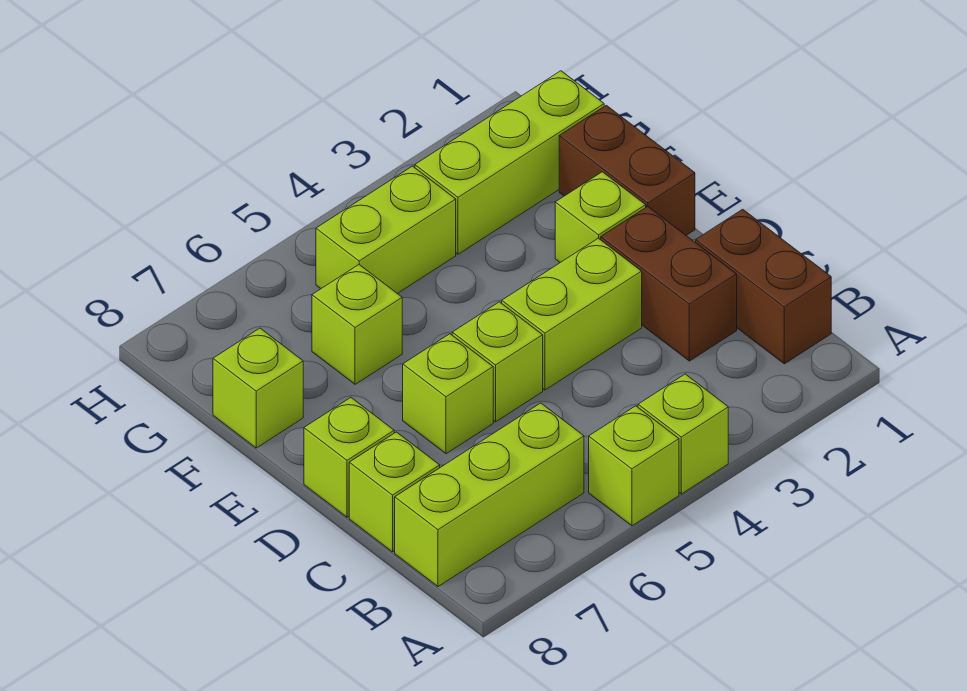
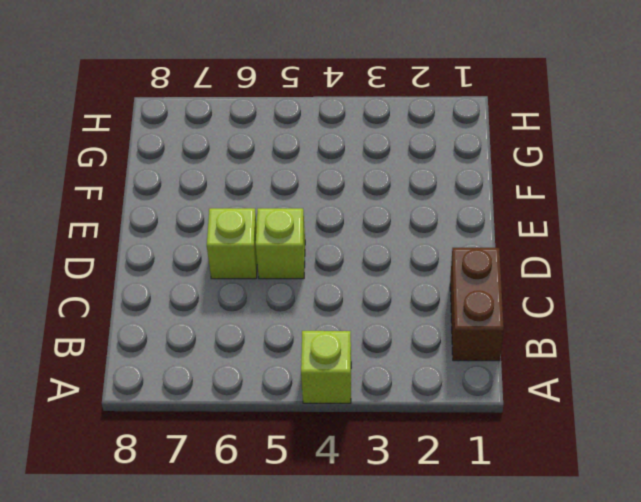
none -> lime brick A5 level 1
none -> lime brick B6:B8 level 1
none -> brown brick C2:D2 level 1

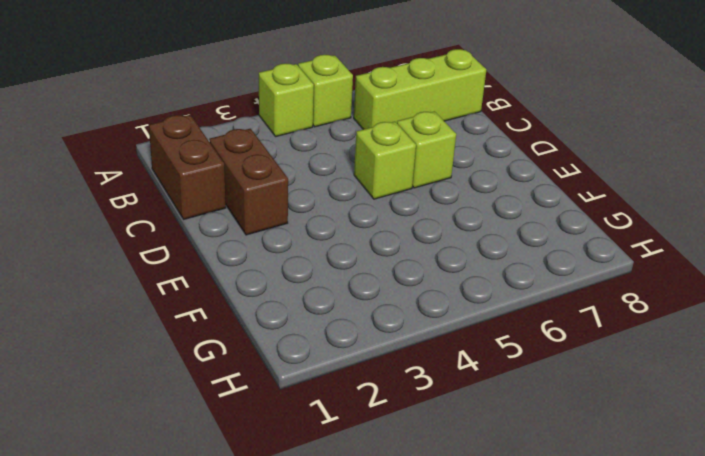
none -> lime brick C8 level 1
none -> lime brick D3:D4 level 1
none -> lime brick D8 level 1

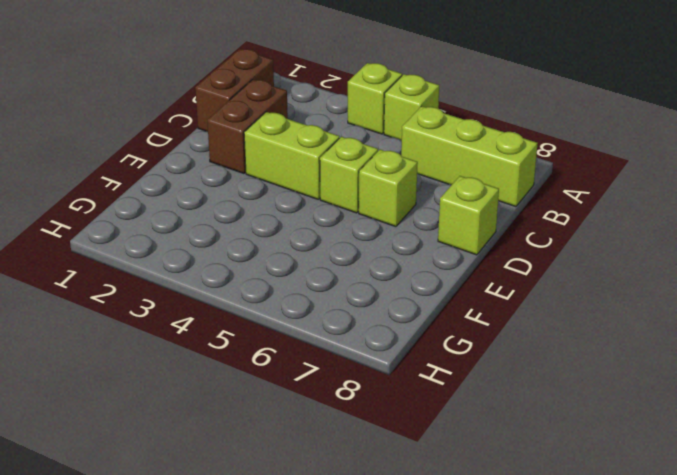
none -> lime brick C8 level 1
none -> brown brick E1:F1 level 1
none -> lime brick E2 level 1

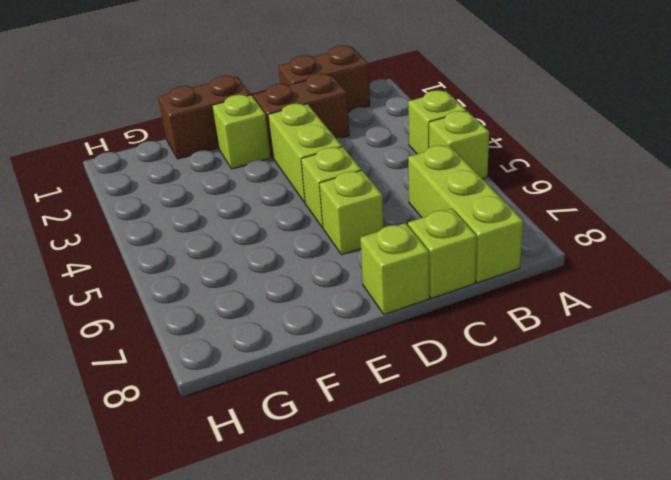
none -> lime brick F6 level 1
none -> lime brick F8 level 1
none -> lime brick G1:G3 level 1

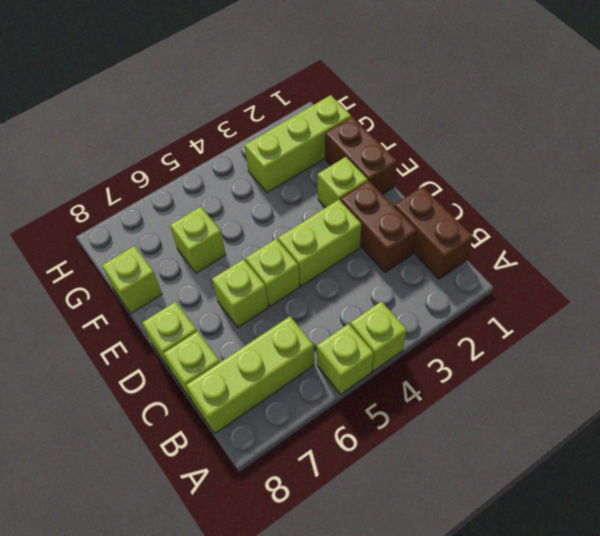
none -> lime brick G4:G5 level 1

